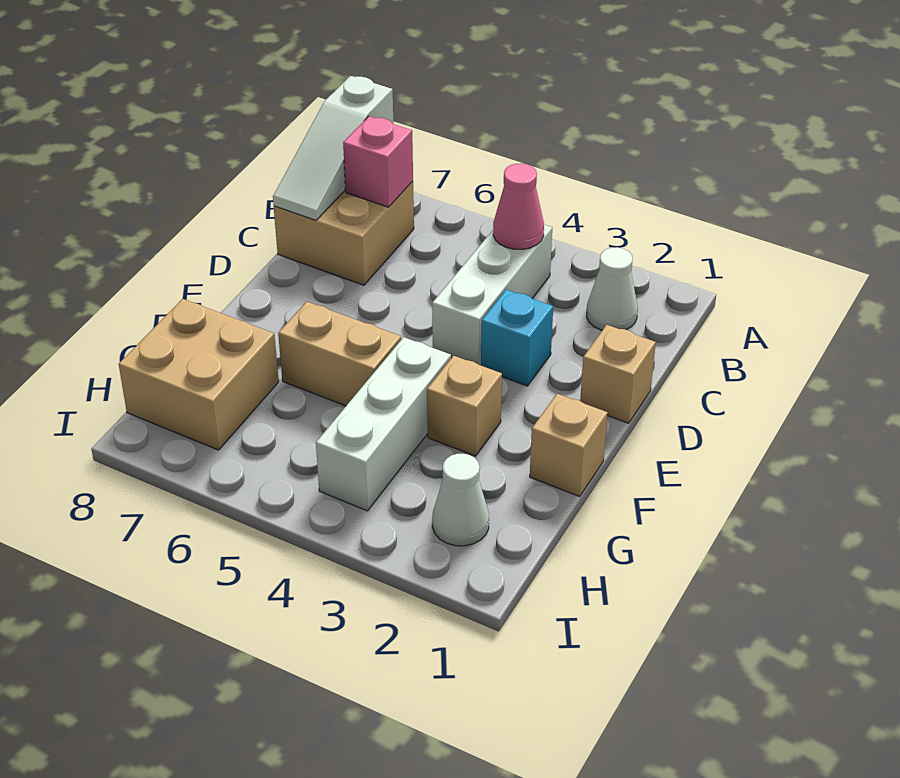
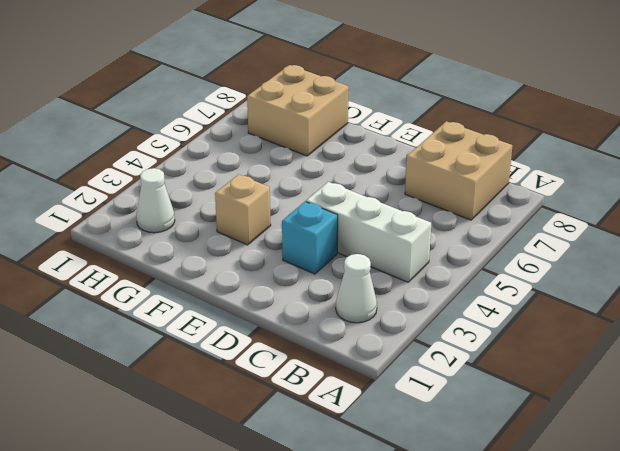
none -> tan brick D1 level 1
none -> tan brick F1 level 1
none -> white brick F4:H4 level 1

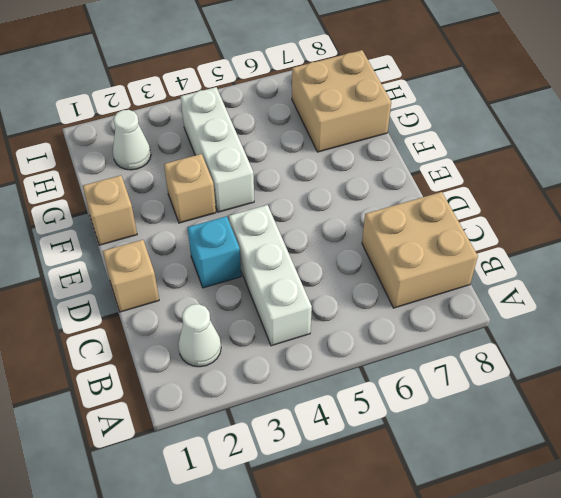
none -> tan brick F5:F6 level 1
none -> white slope A8:C8 level 2 top A
none -> pink cone B4 level 2

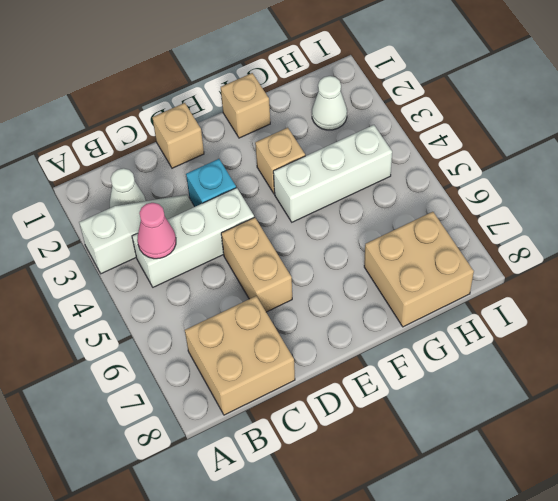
white slope A3:C3 level 1 top A -> white slope A8:C8 level 2 top A
tan brick D5:D6 level 1 -> tan brick F5:F6 level 1
none -> pink brick B7 level 2

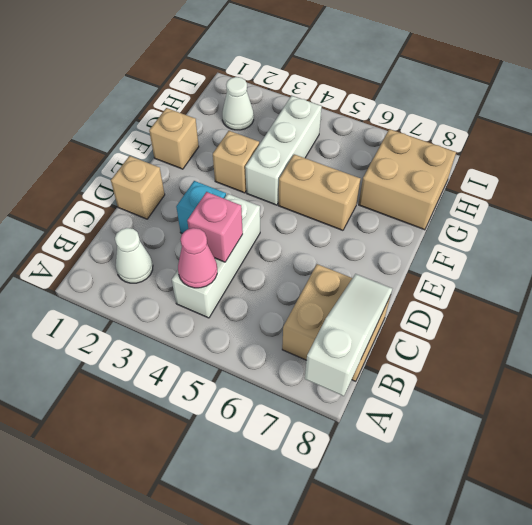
pink brick C4 level 2 -> pink brick B7 level 2

